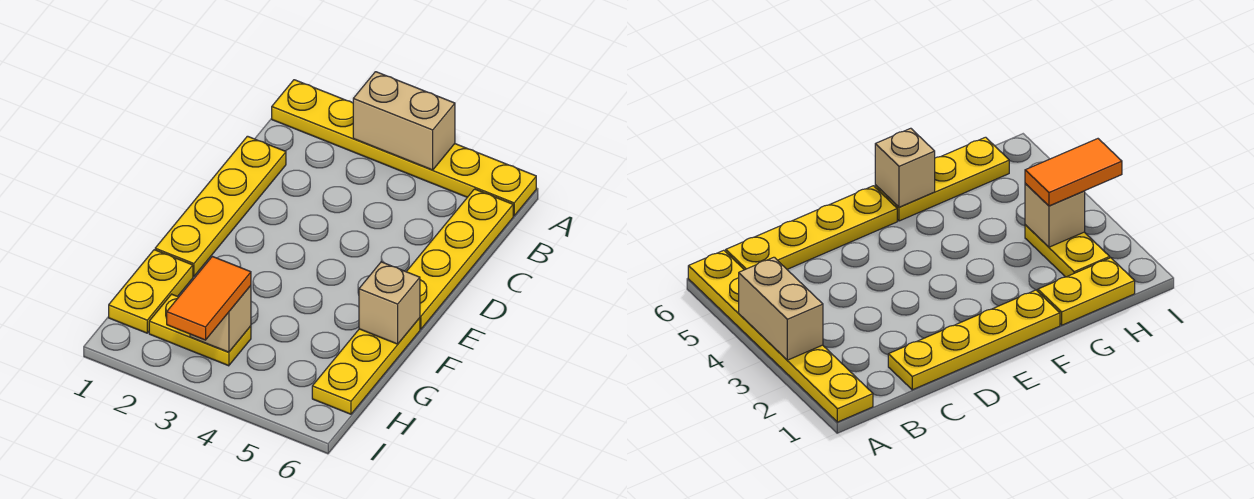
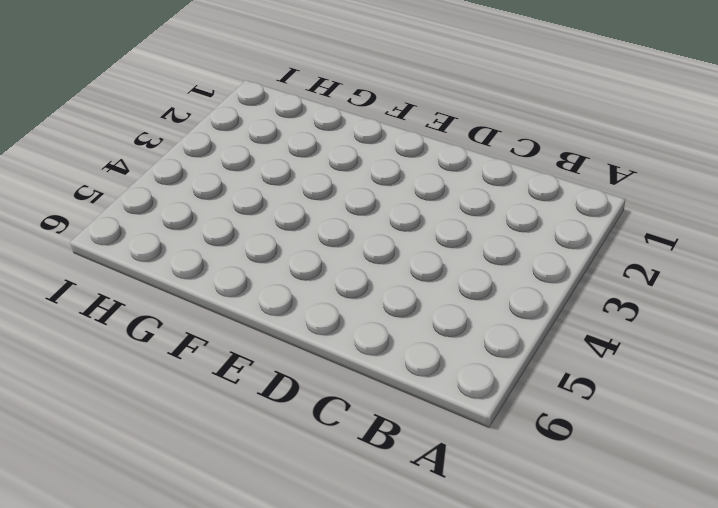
none -> yellow plate A1:A6 level 1
none -> yellow plate B6:E6 level 1

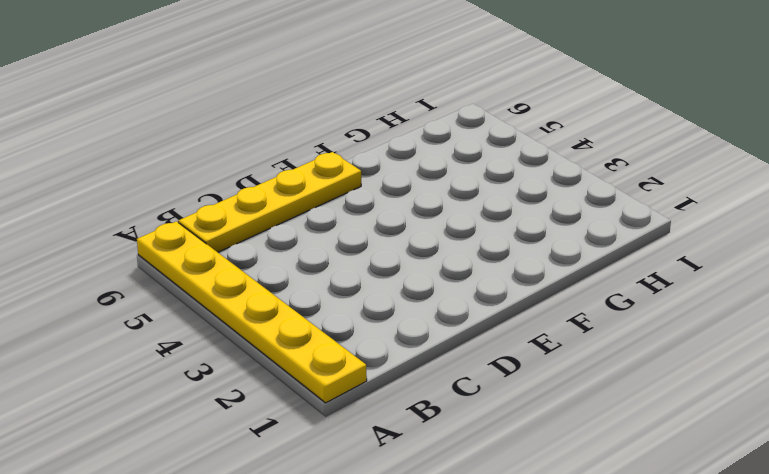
none -> yellow plate C1:F1 level 1
none -> yellow plate F6:H6 level 1

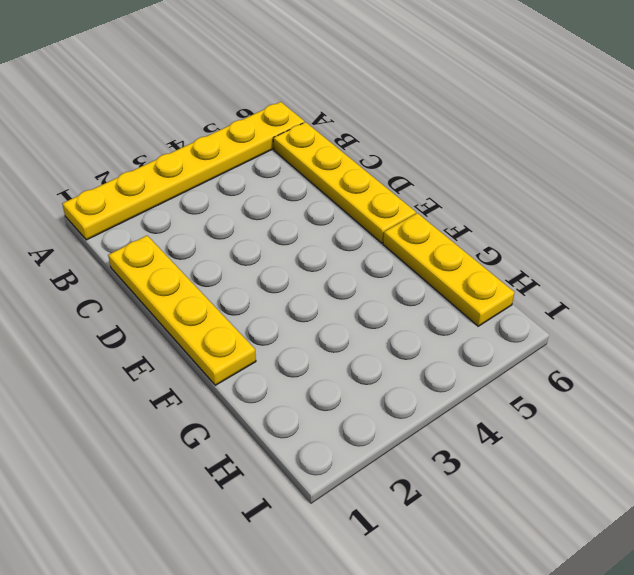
none -> yellow plate G1:H1 level 1
none -> yellow plate H2:H3 level 1

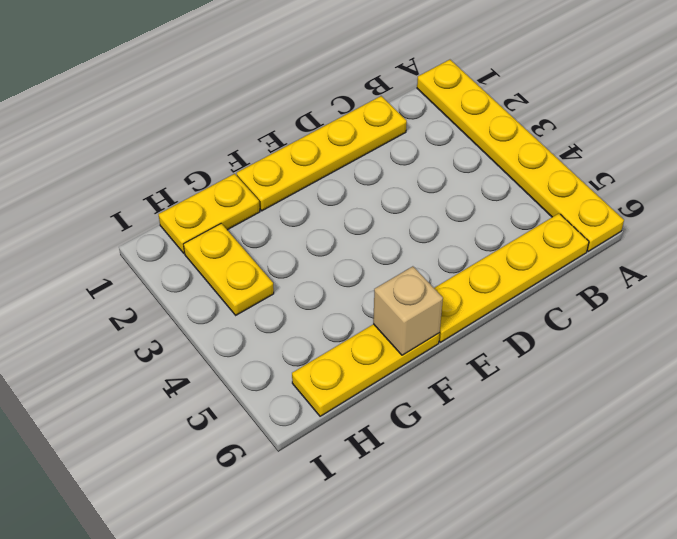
none -> tan brick A3:A4 level 2
none -> tan brick H3 level 2

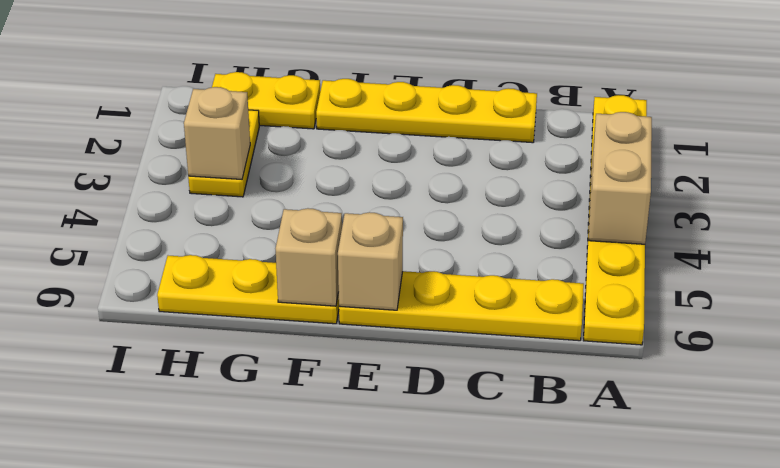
tan brick E6 level 2 -> none
none -> orange tile H3:I3 level 3

